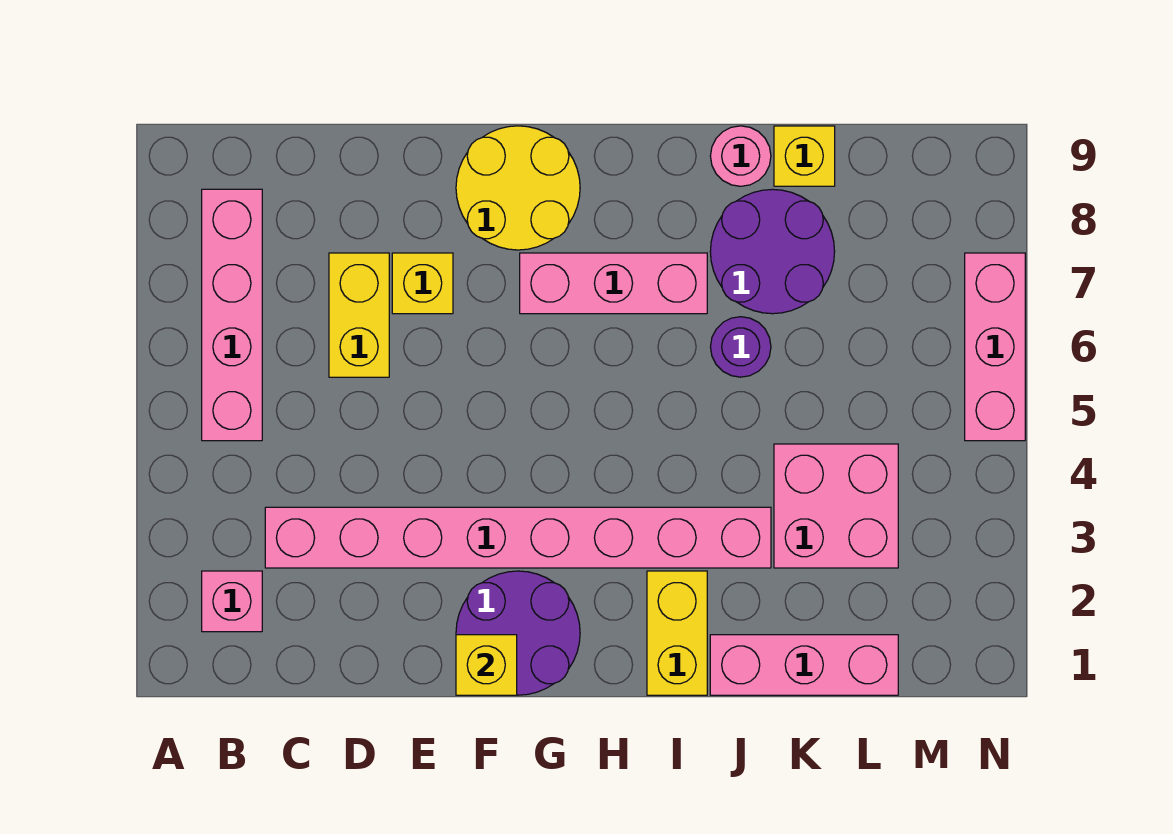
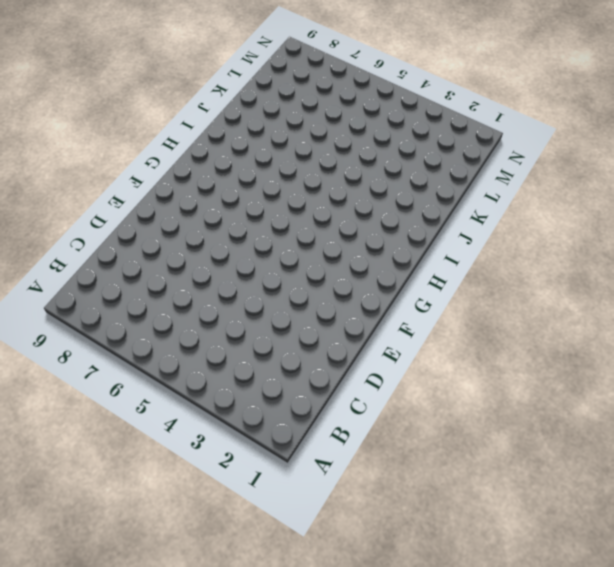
none -> pink brick B2 level 1
none -> pink brick B5:B8 level 1
none -> pink brick C3:J3 level 1

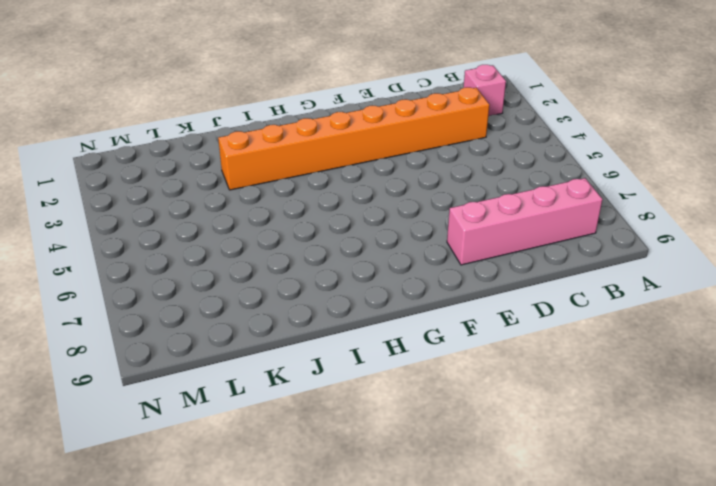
pink brick B8:E8 level 1 -> pink brick B5:B8 level 1
orange brick C3:J3 level 1 -> pink brick C3:J3 level 1
none -> yellow brick D6:D7 level 1
none -> yellow brick E7 level 1
none -> purple round brick F1:G2 level 1

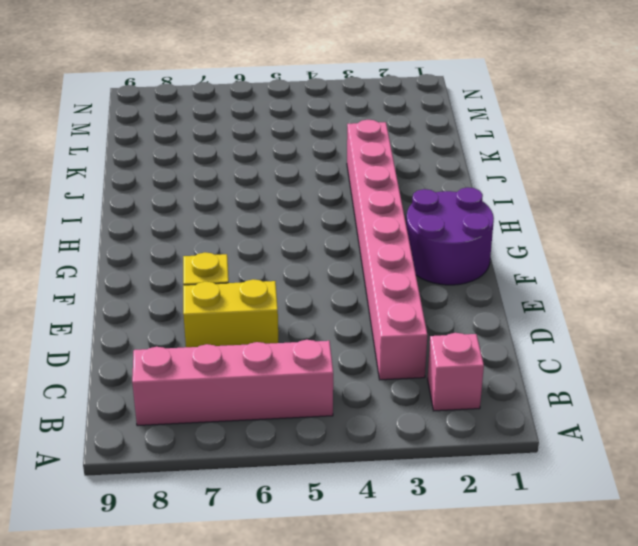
none -> yellow round brick F8:G9 level 1
none -> pink brick G7:I7 level 1
none -> yellow brick I1:I2 level 1

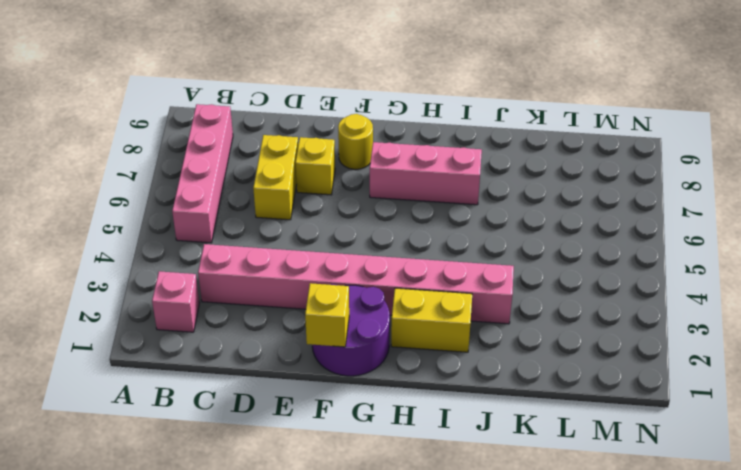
yellow round brick F8 level 1 -> yellow round brick F8:G9 level 1
yellow brick H2:I2 level 1 -> yellow brick I1:I2 level 1
none -> pink brick J1:L1 level 1
none -> purple round brick J6 level 1
none -> purple round brick J7:K8 level 1

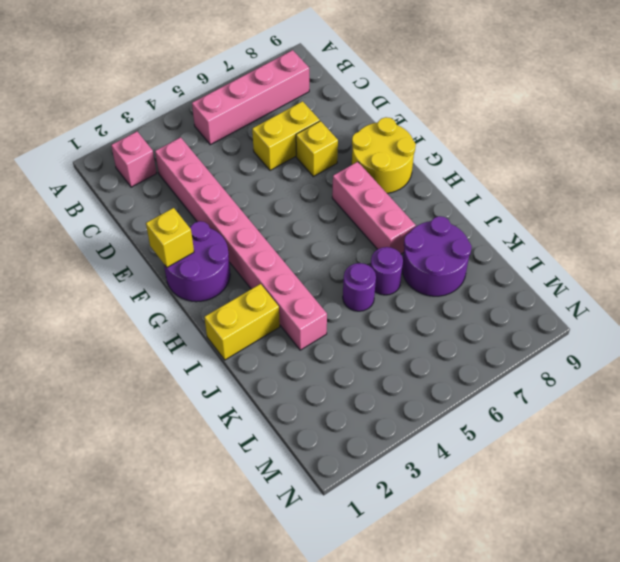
purple round brick J5 level 1 -> none
none -> pink brick J1:L1 level 1
none -> pink round brick J9 level 1
none -> pink brick K3:L4 level 1

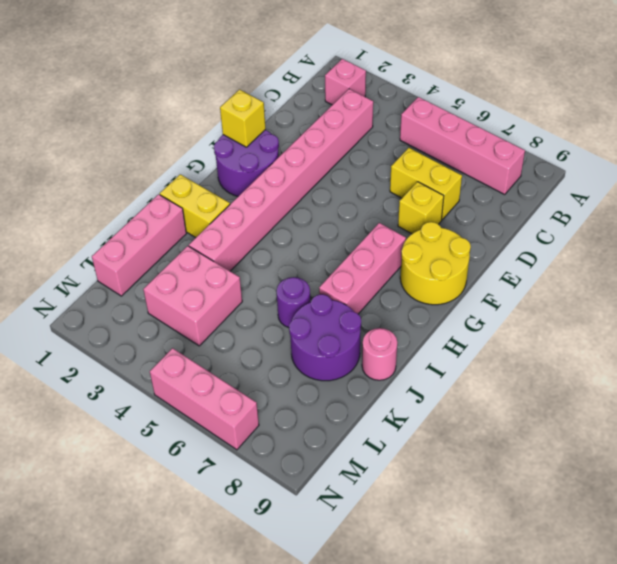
none -> yellow brick K9 level 1

